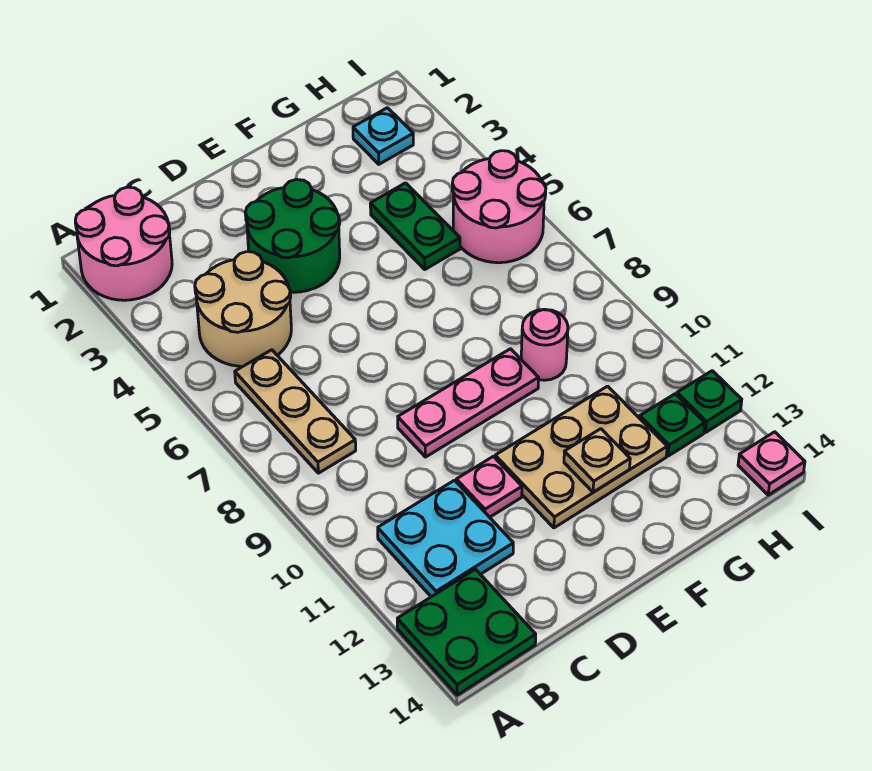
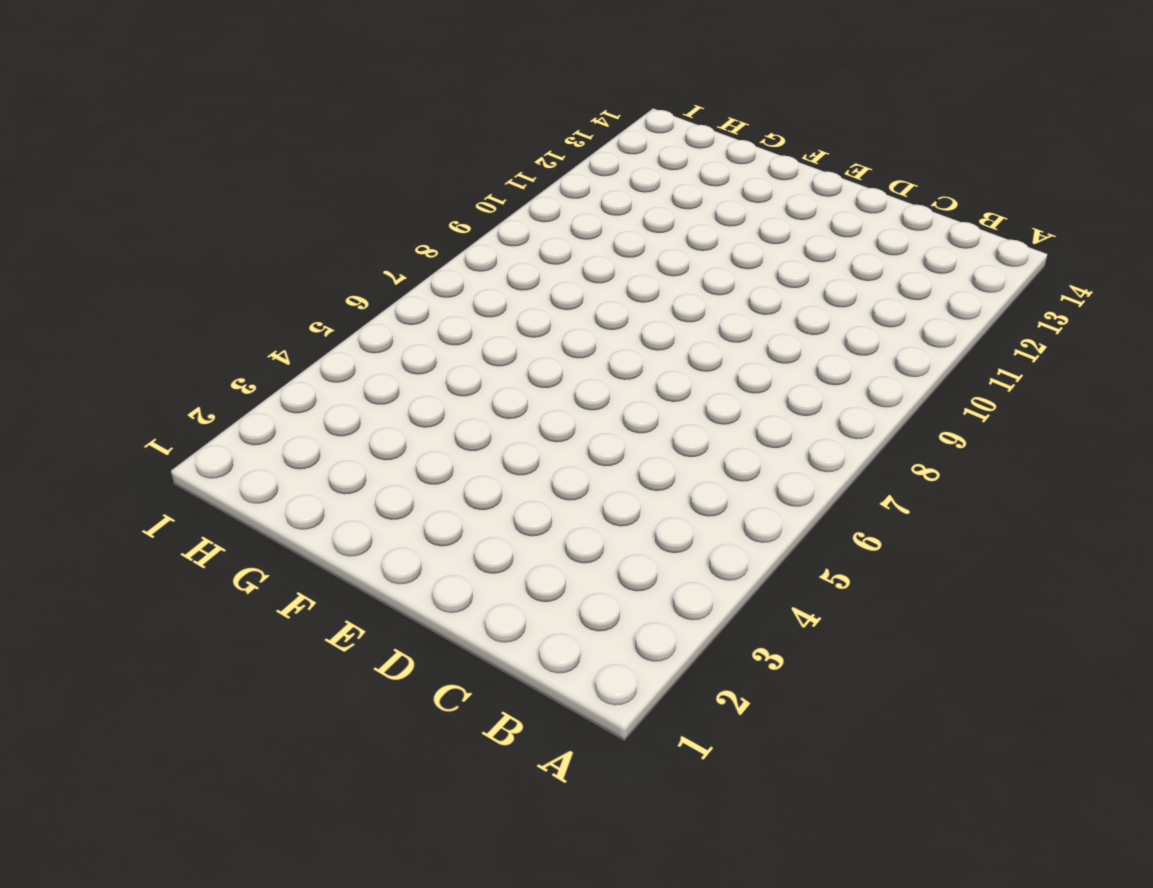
none -> pink round brick A1:B2 level 1
none -> green plate A13:B14 level 1
none -> tan round brick B4:C5 level 1

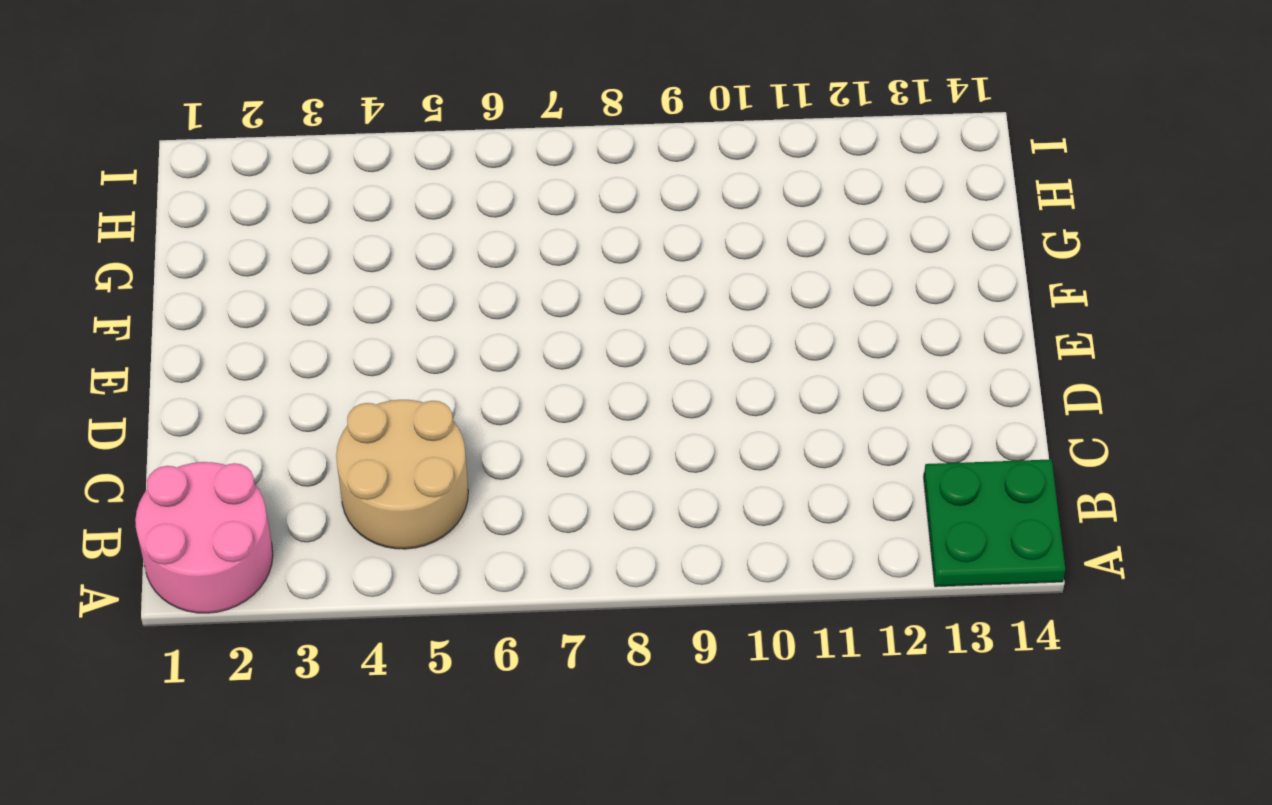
none -> tan plate B6:B8 level 1
none -> cyan plate B11:C12 level 1
none -> green round brick D3:E4 level 1

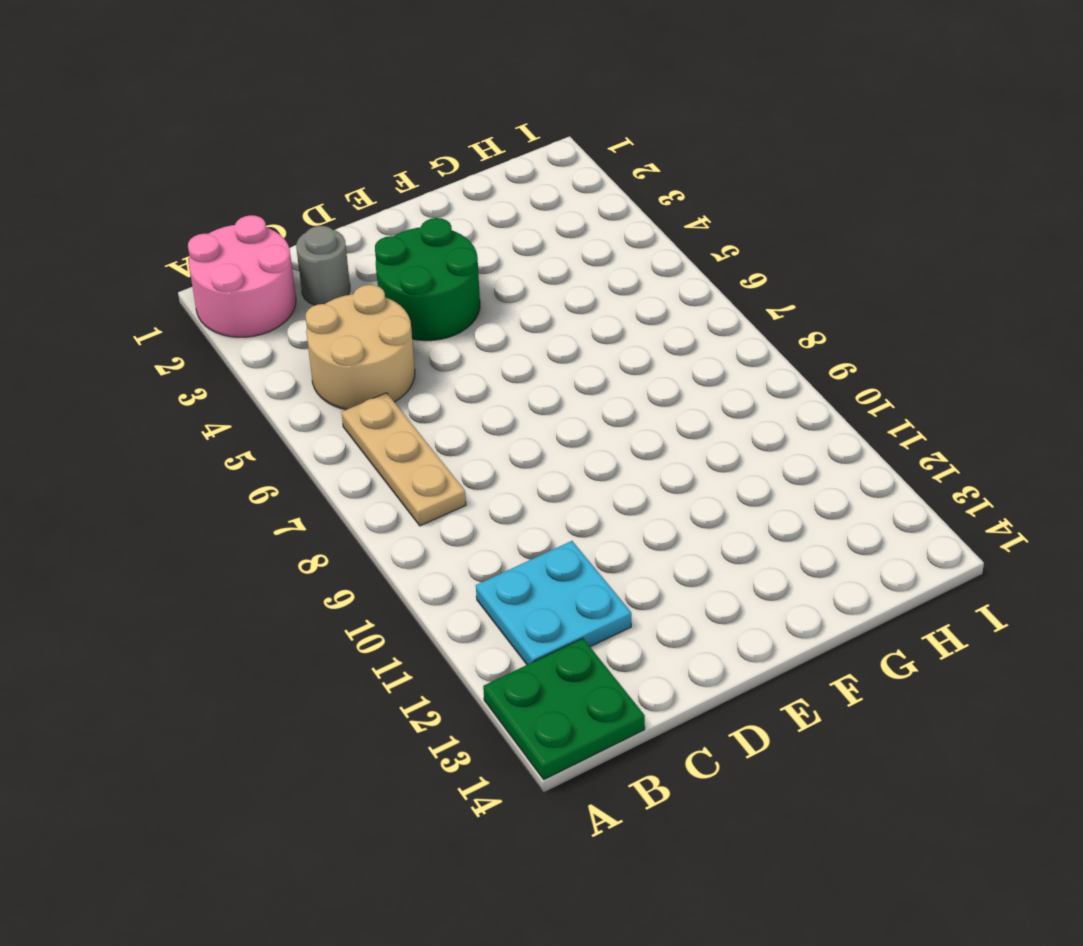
grey round brick C2 level 1 -> none
none -> pink plate D9:F9 level 1
none -> pink plate D11 level 1
none -> tan plate E11:G12 level 1

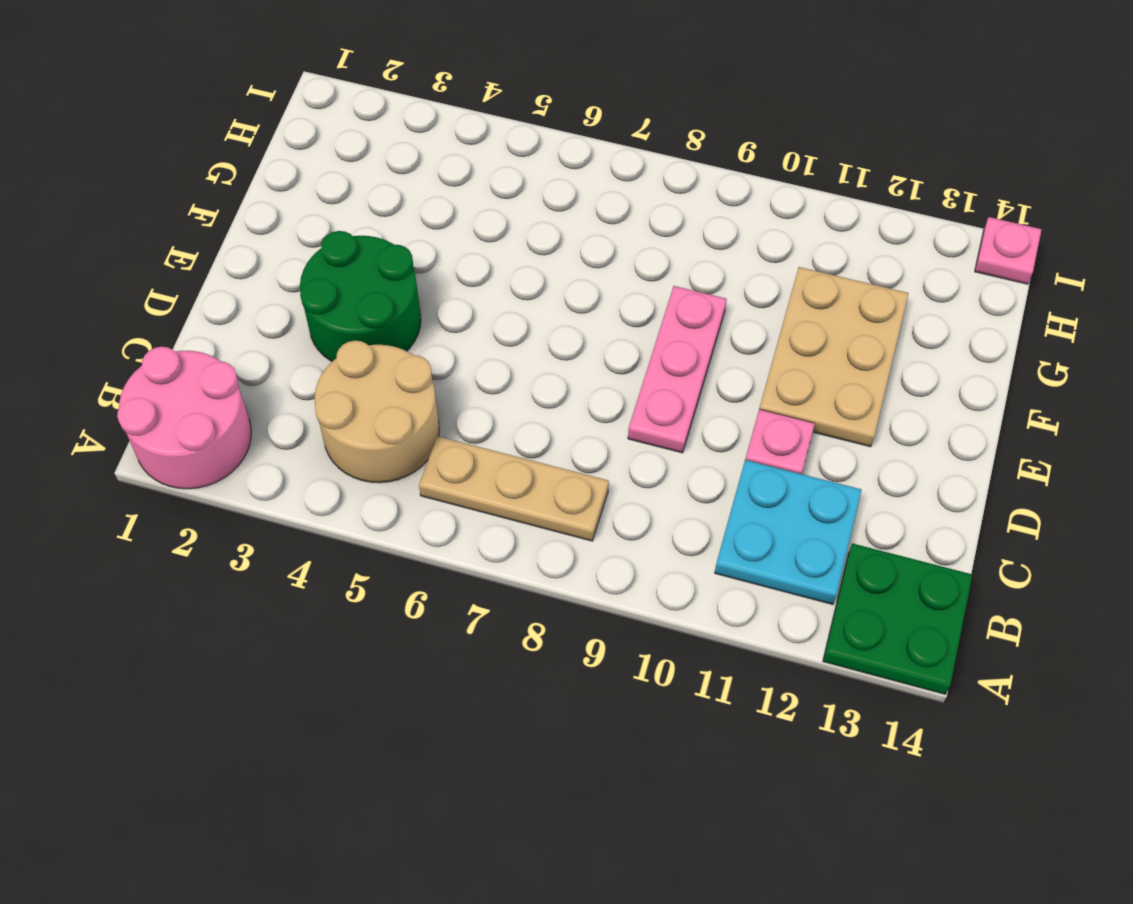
none -> green plate G4:G5 level 1
none -> pink round brick G9 level 1
none -> cyan plate H2 level 1

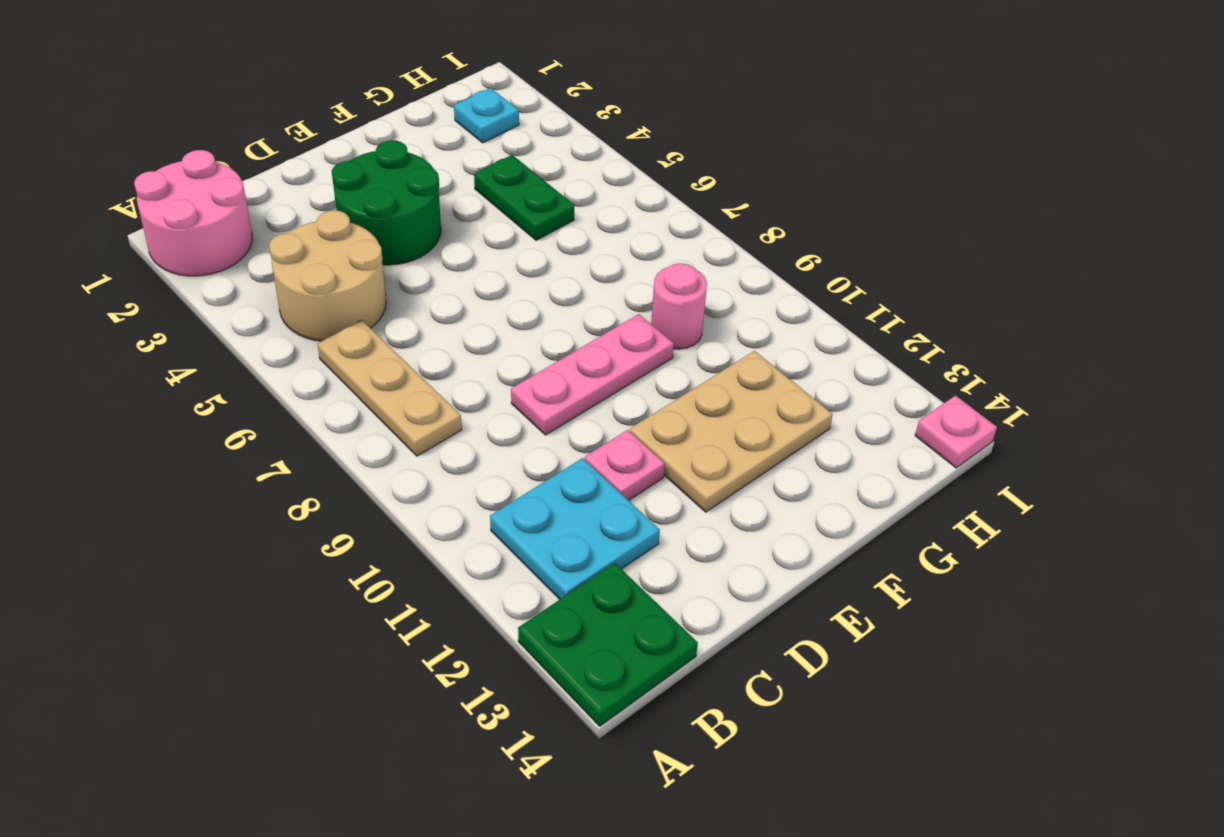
none -> pink round brick H5:I6 level 1
none -> green plate H12 level 1
none -> green plate I12 level 1

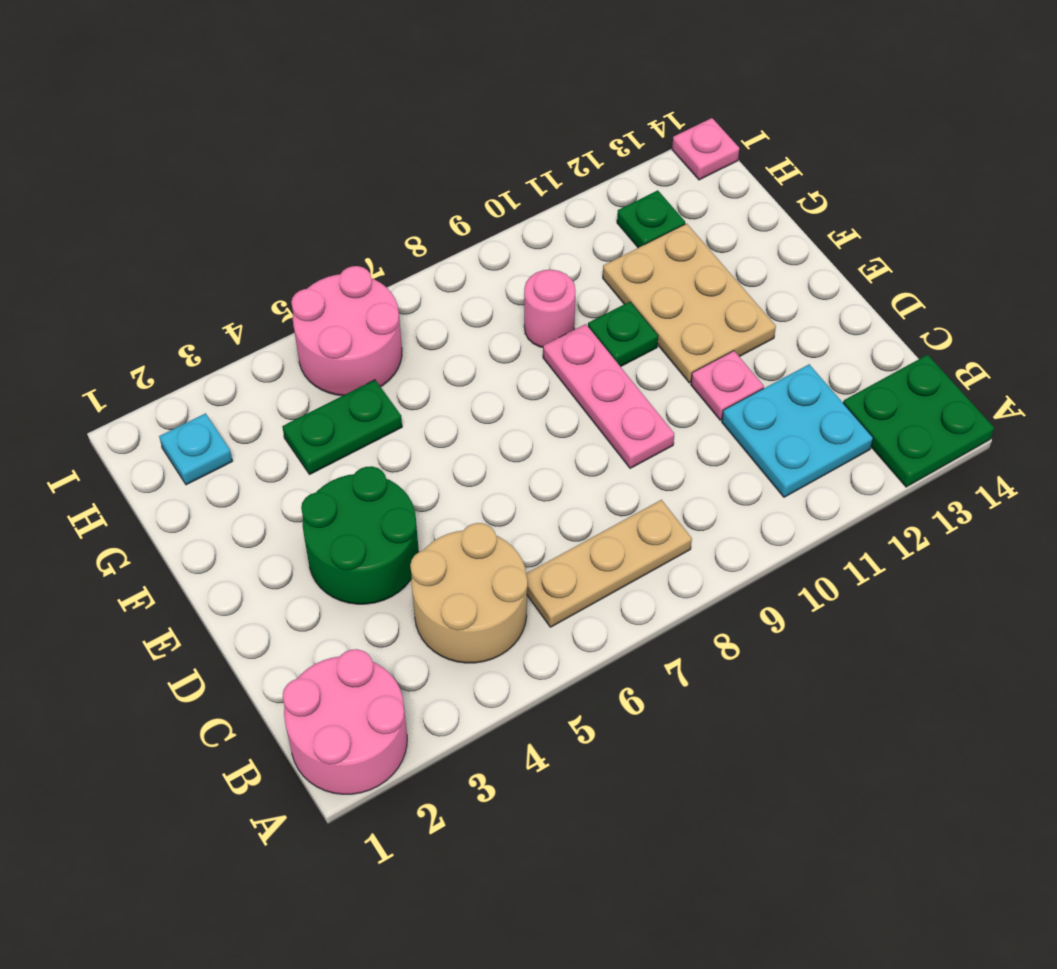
green plate F10 level 1 -> green plate I12 level 1
none -> tan plate F12 level 2

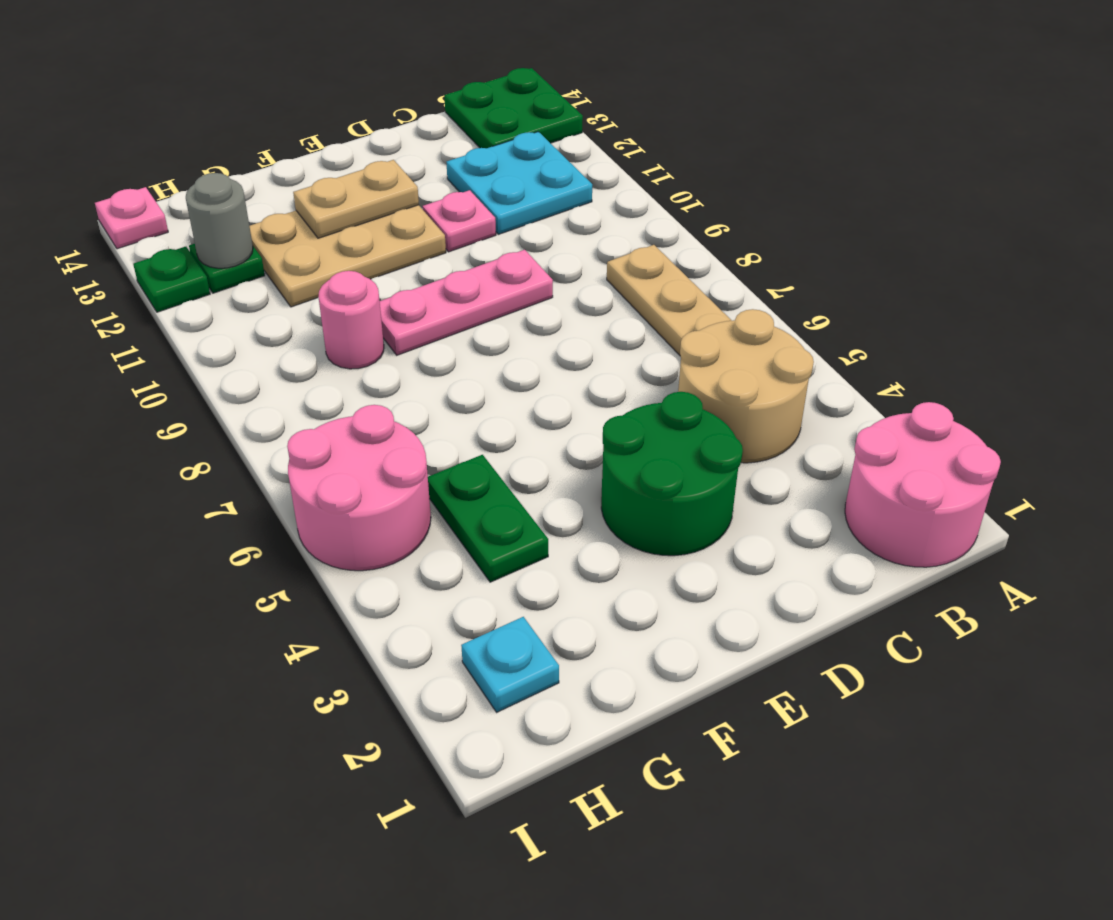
tan plate E12:F12 level 2 -> tan plate F12 level 2
grey round brick H12 level 2 -> none

